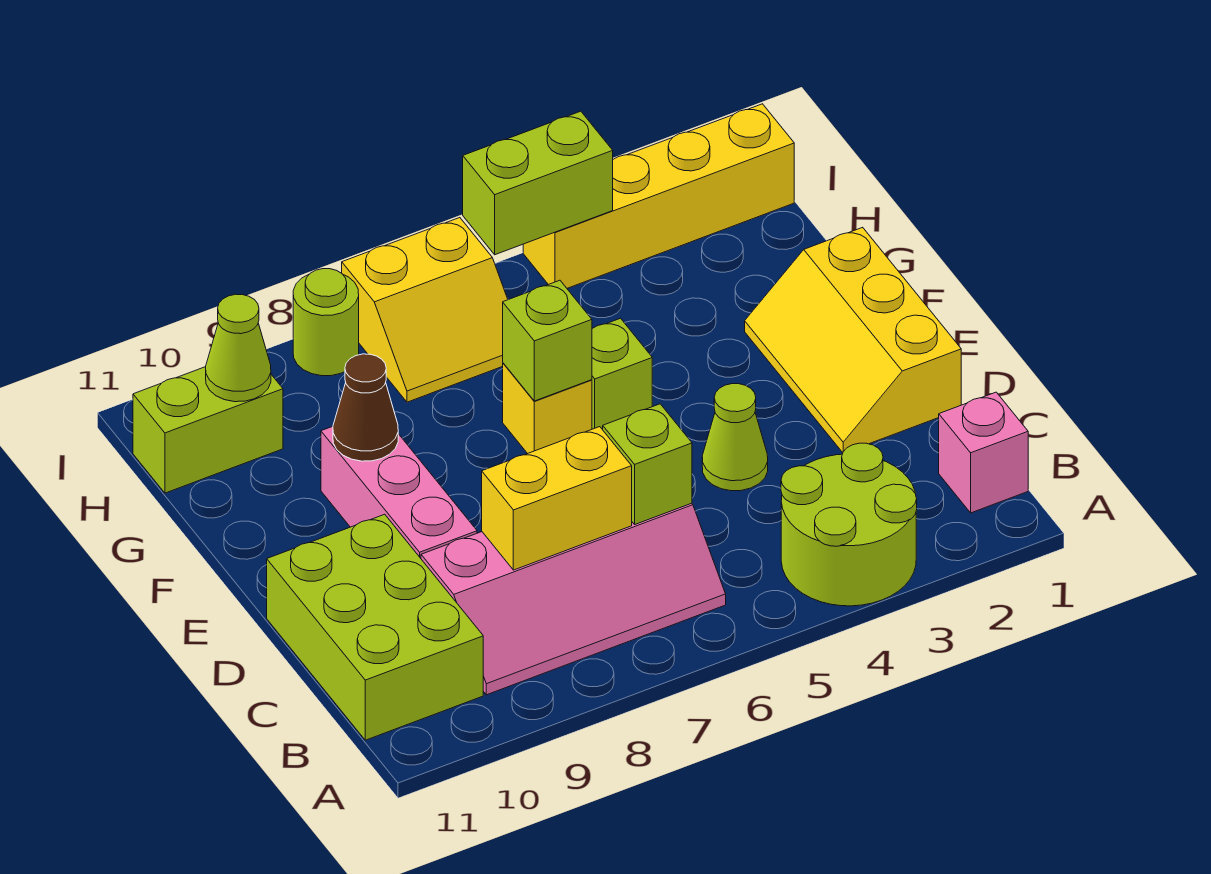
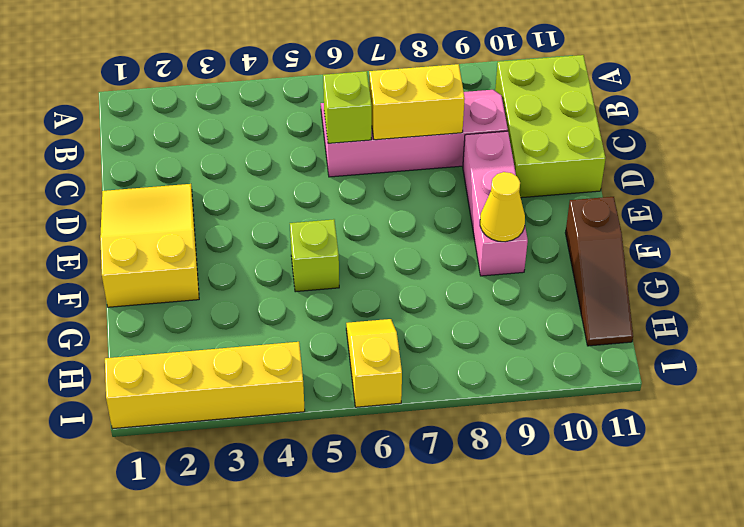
yellow slope D1:F2 level 1 top F -> yellow slope D1:F2 level 1 top 1
yellow cone F9 level 2 -> brown cone F9 level 2
brown slope F11:H11 level 1 top F -> lime brick H10:H11 level 1
yellow slope H6:I6 level 1 top I -> yellow slope H6:I7 level 1 top I
none -> lime round brick A3:B4 level 1
none -> pink brick B1 level 1
none -> lime cone D4 level 1

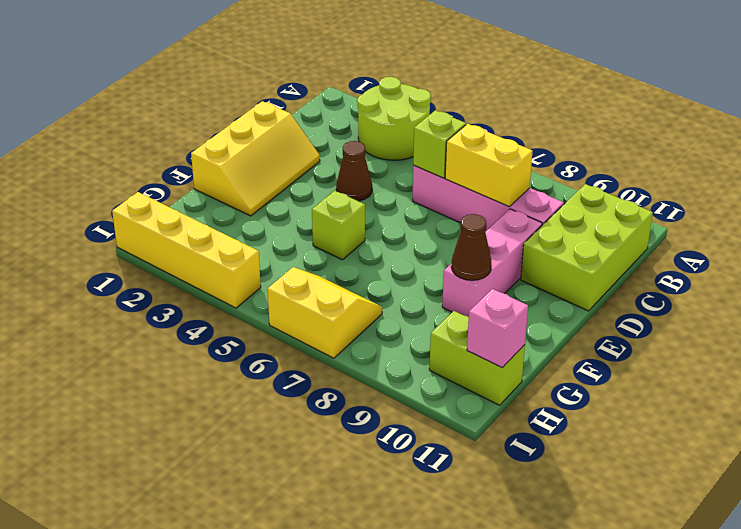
brown cone D4 level 1 -> lime cone D4 level 1
pink brick H11 level 2 -> pink brick B1 level 1
none -> yellow brick F6 level 1
none -> lime round brick I8 level 1
none -> lime brick F6 level 2

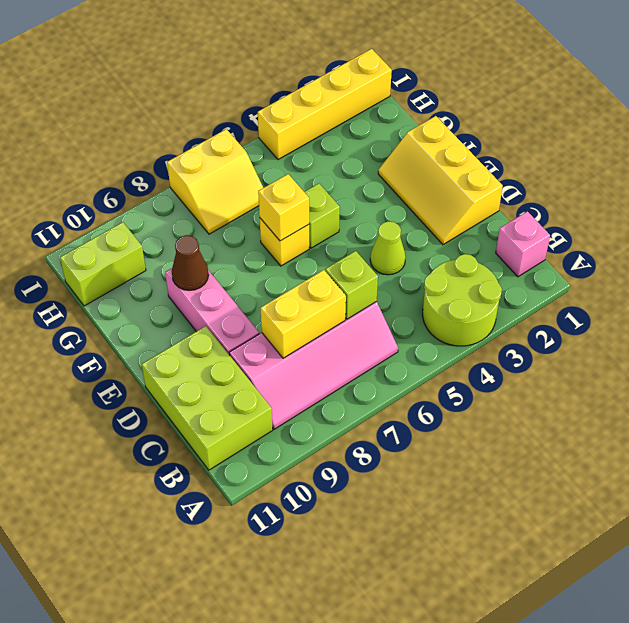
yellow brick F6 level 2 -> lime brick F6 level 2
none -> lime round brick I8 level 1
none -> lime cone H10 level 2
none -> lime brick I4:I5 level 2

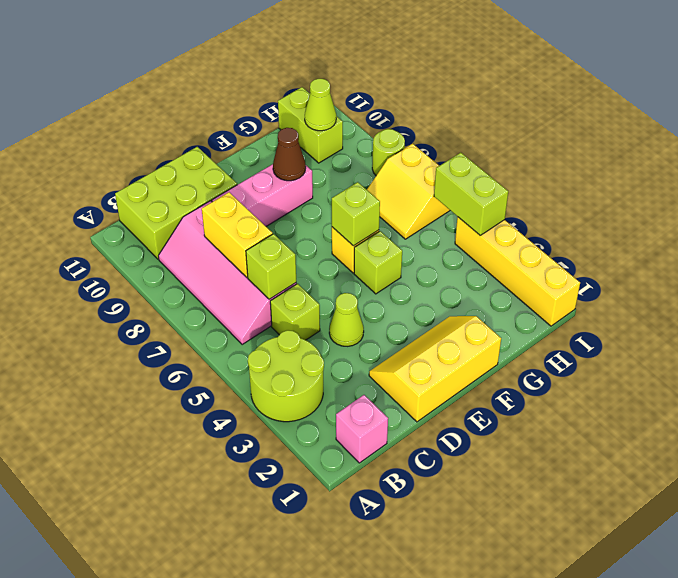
lime brick C5 level 1 -> none

